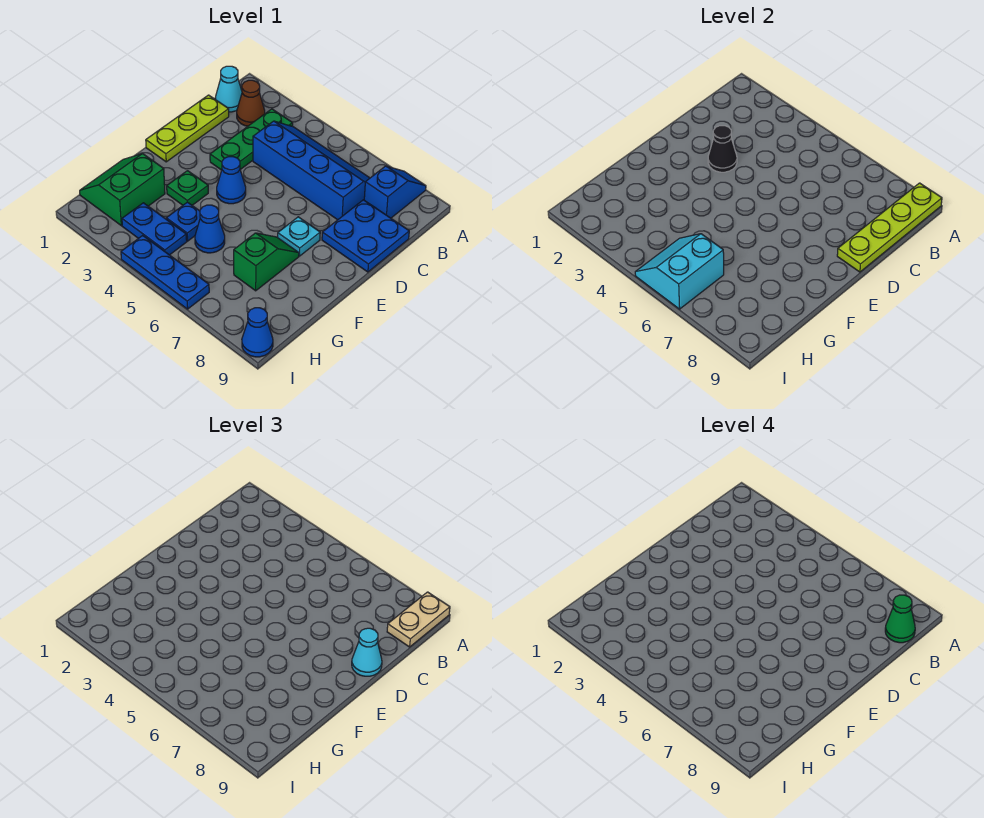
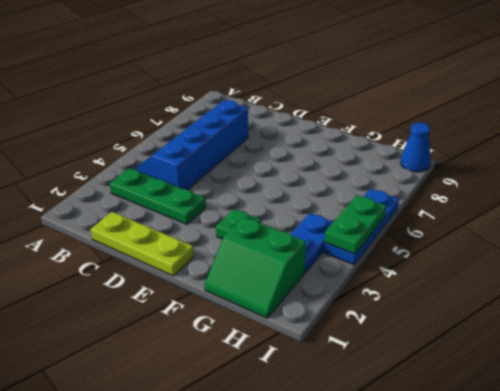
green plate I4:I5 level 2 -> cyan slope H5:I6 level 2 top 6
none -> blue slope A8:B8 level 1 top B
none -> cyan cone B1 level 1
none -> brown cone B2 level 1

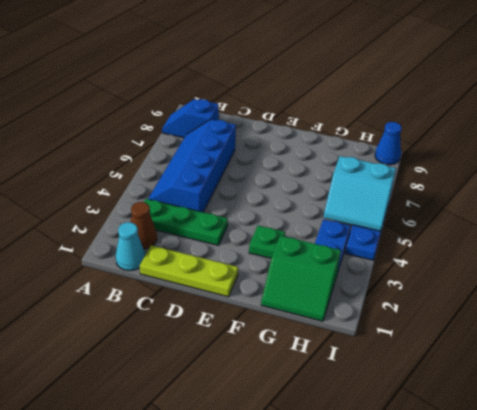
none -> blue plate C8:D9 level 1
none -> blue cone E4 level 1
none -> cyan plate E7 level 1

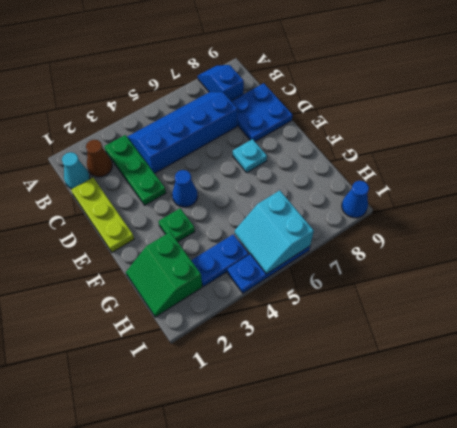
none -> green slope F7:G7 level 1 top G
none -> blue plate G4 level 1
none -> blue cone G5 level 1

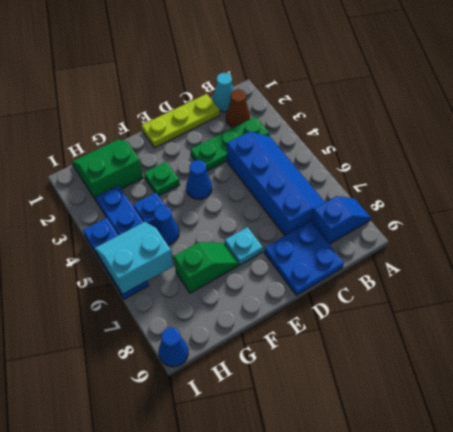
none -> lime plate A9:D9 level 2
none -> black cone D3 level 2
none -> tan plate A9:B9 level 3

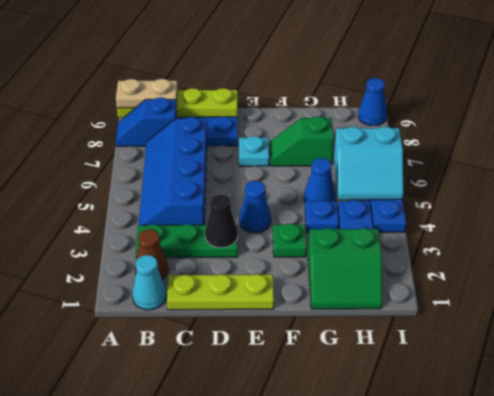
none -> cyan cone D9 level 3
none -> green cone B9 level 4

